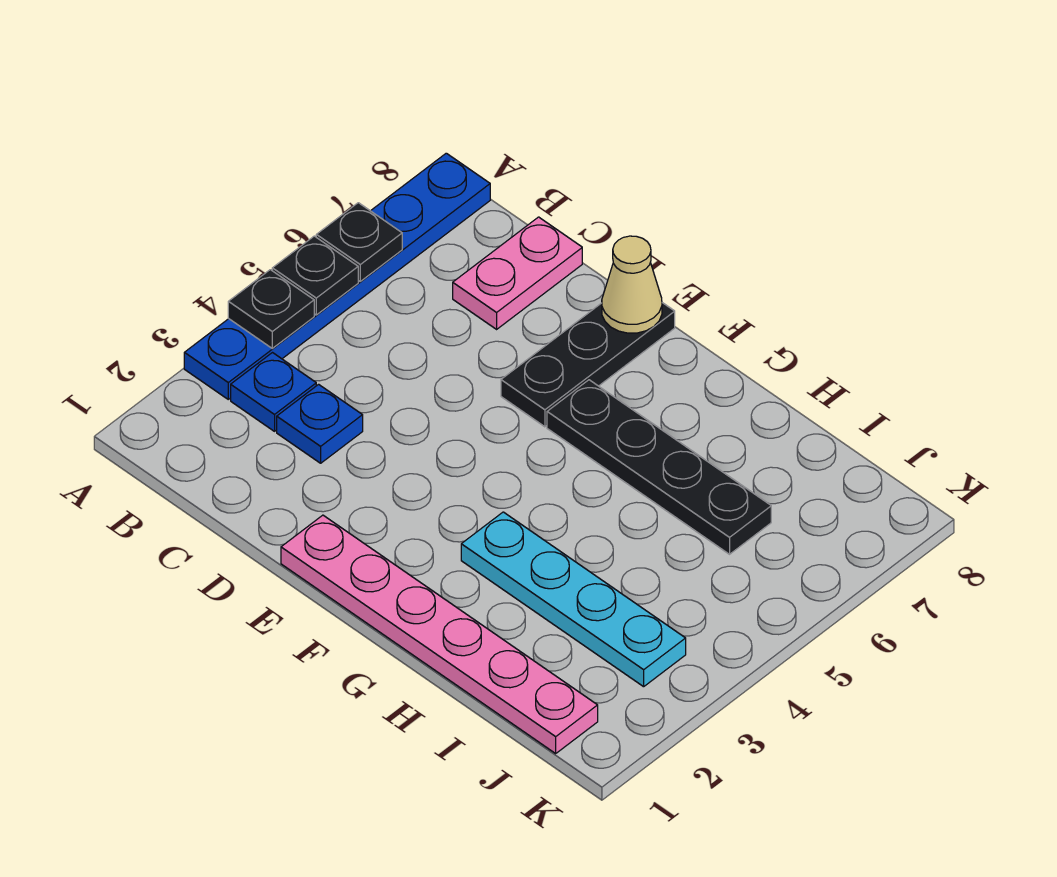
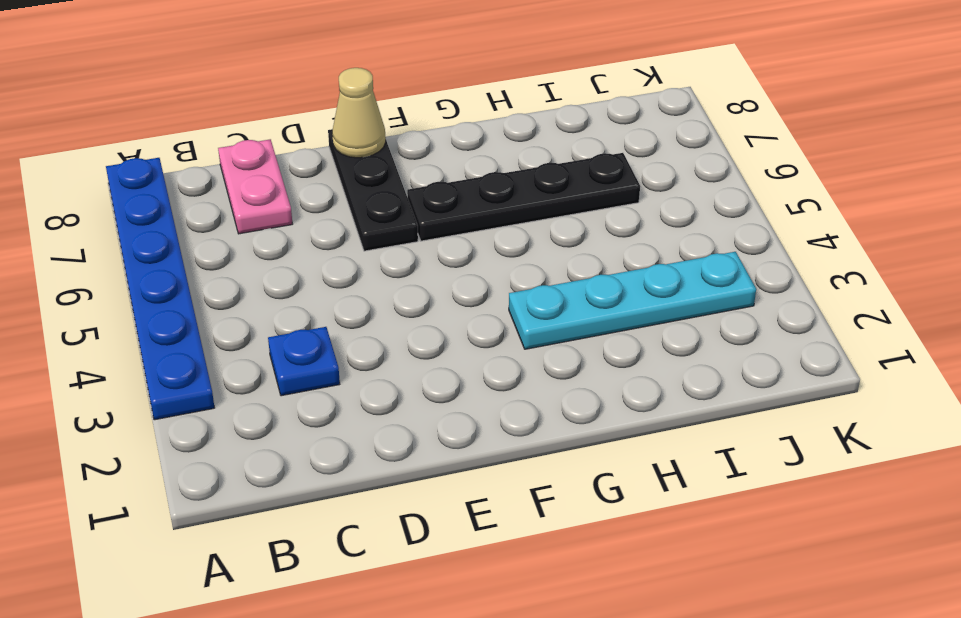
none -> blue plate B3 level 1
none -> pink plate E1:J1 level 1
none -> black plate A4 level 2

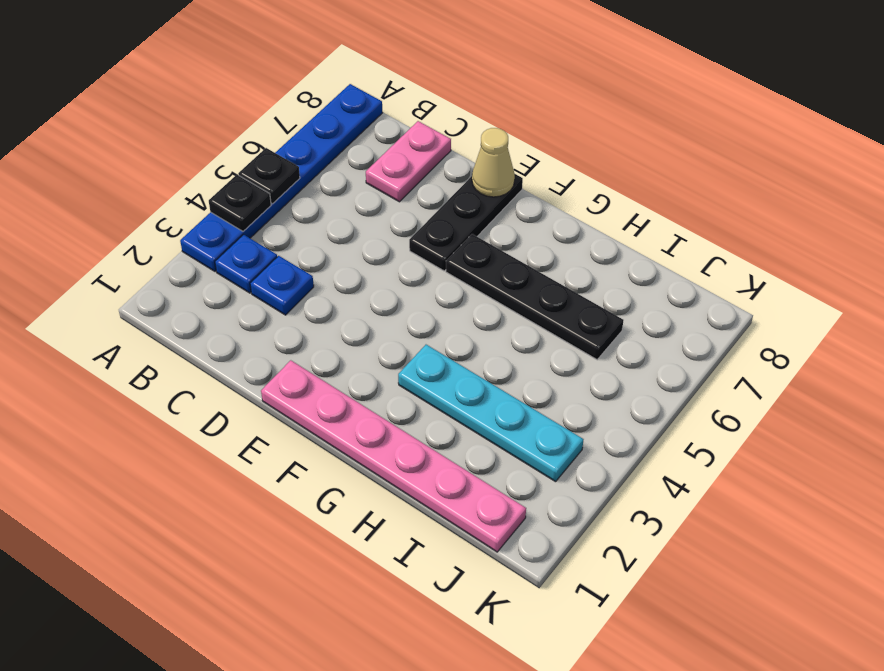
none -> black plate A6 level 2

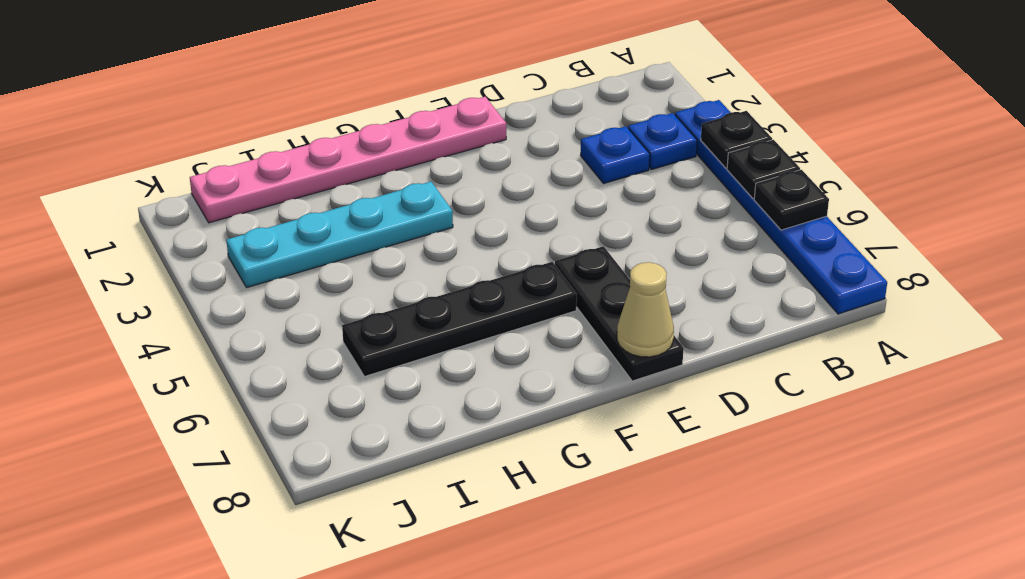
none -> pink plate C7:C8 level 1

